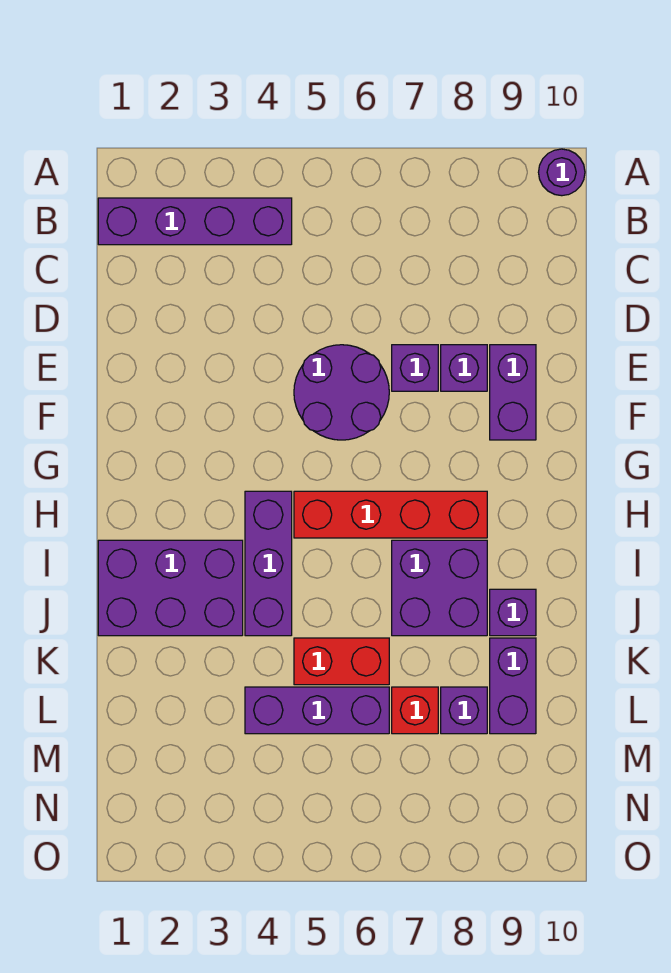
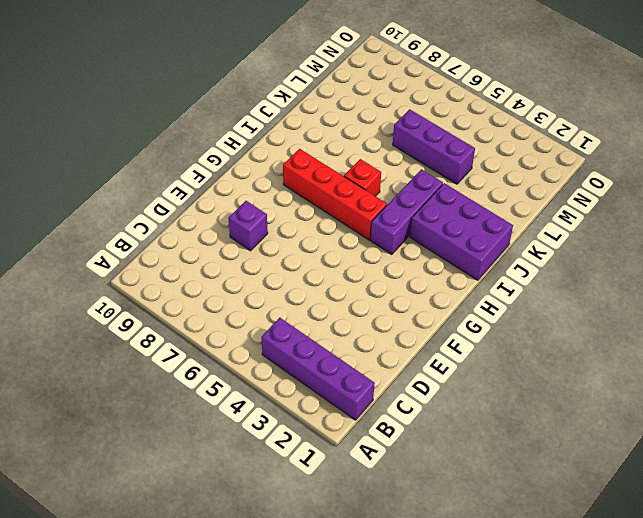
red brick I6 level 1 -> red brick L7 level 1
none -> purple round brick A10 level 1
none -> purple round brick E5:F6 level 1
none -> purple brick E7 level 1

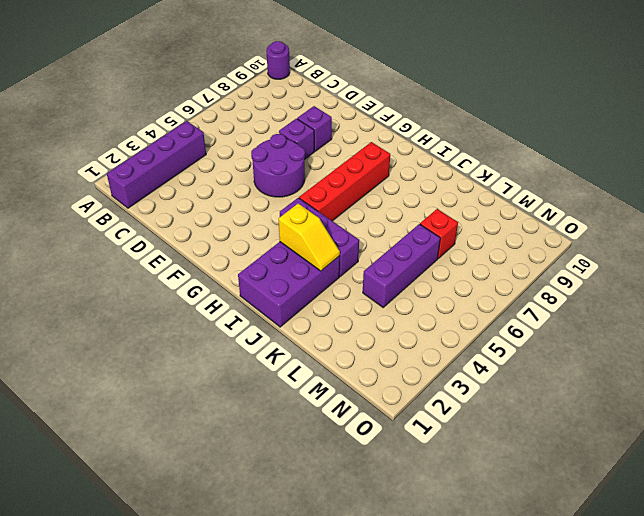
yellow slope I3:J3 level 2 top I -> none
none -> purple brick E9:F9 level 1
none -> purple brick I7:J8 level 1
none -> purple brick J9 level 1

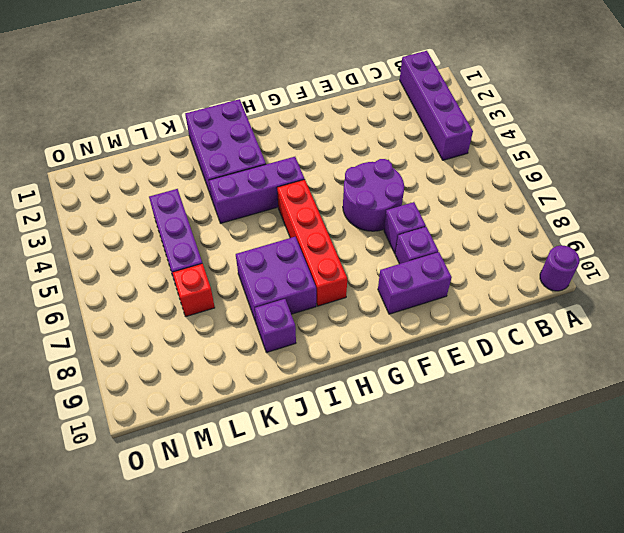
none -> red brick K5:K6 level 1
none -> purple brick K9:L9 level 1
none -> purple brick L8 level 1

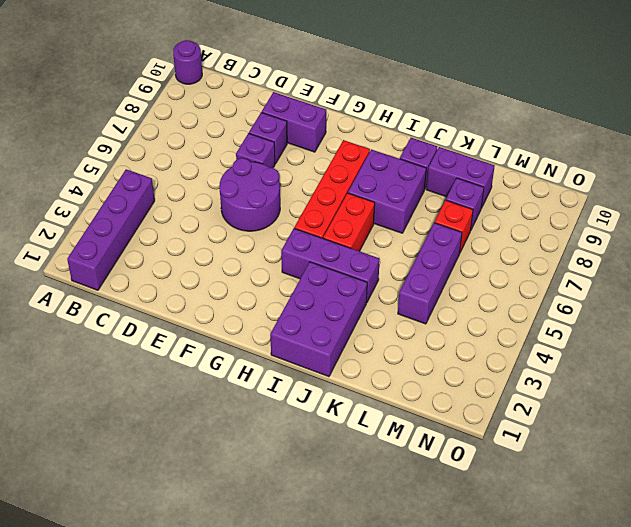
red brick I5:I6 level 1 -> red brick K5:K6 level 1

